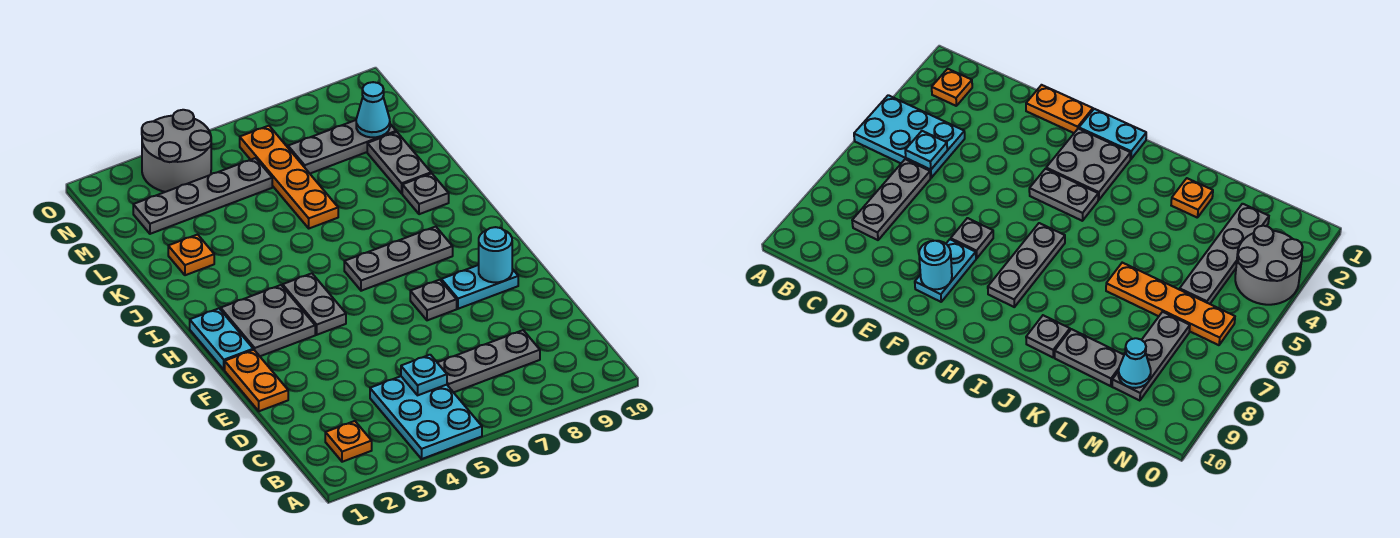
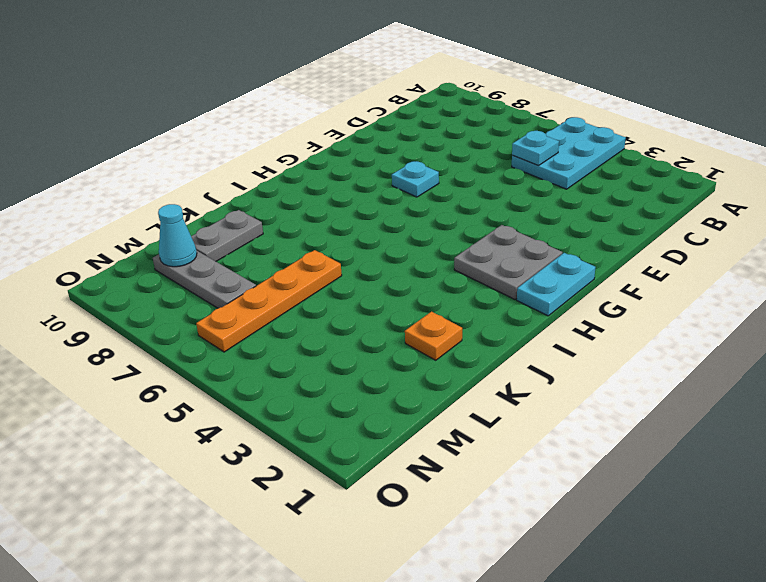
cyan plate F7 level 1 -> grey plate F7 level 1
none -> orange plate B2 level 1
none -> grey plate C6:C8 level 1
none -> orange plate E1:F1 level 1

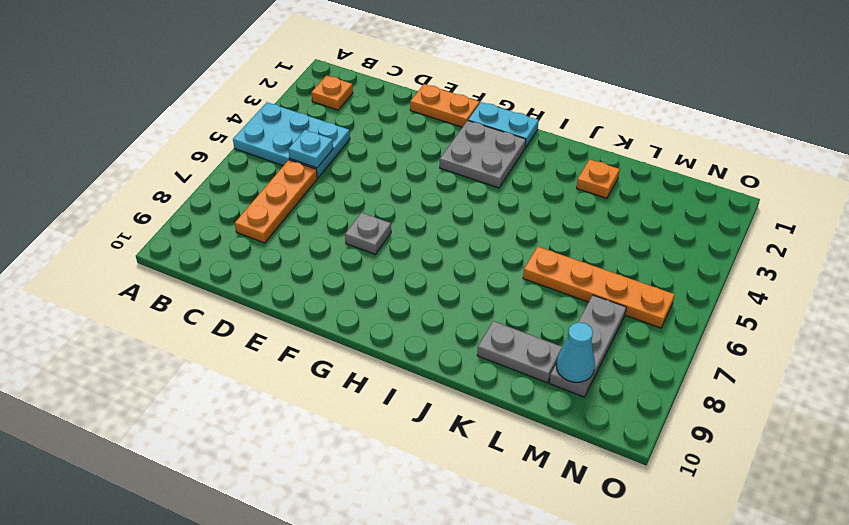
orange plate C6:C8 level 1 -> grey plate C6:C8 level 1
none -> cyan plate F8:F9 level 1
none -> grey plate G4:H4 level 1
none -> grey plate H6:H8 level 1

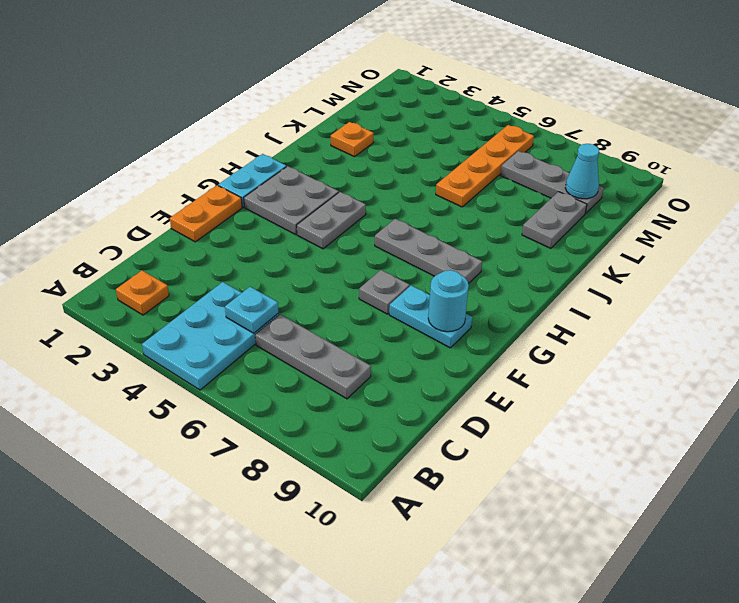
none -> grey plate J9 level 1
none -> grey plate M2:M5 level 1
none -> grey round brick N3:O4 level 1

